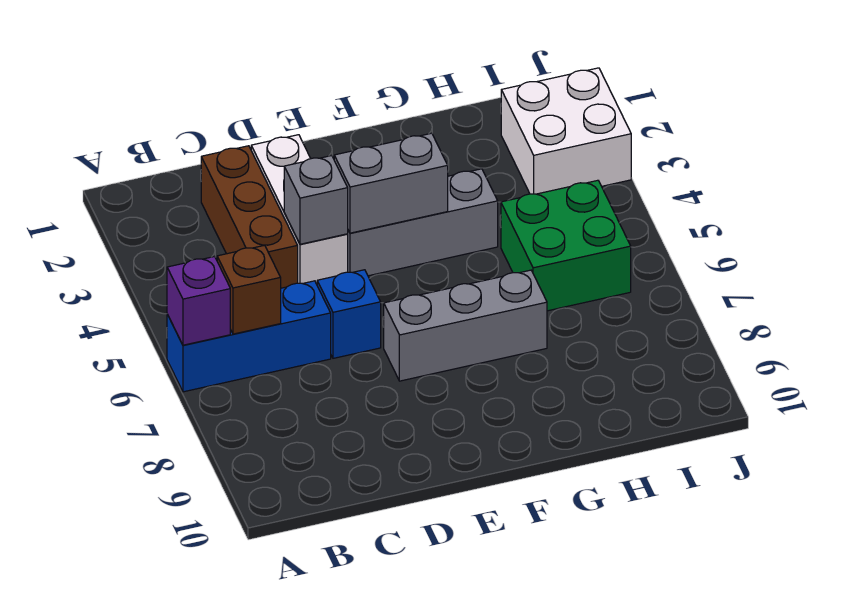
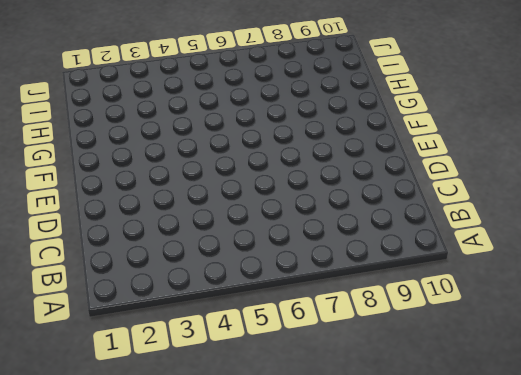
none -> blue brick A6:C6 level 1
none -> brown brick C2:C4 level 1
none -> white brick D2:D4 level 1

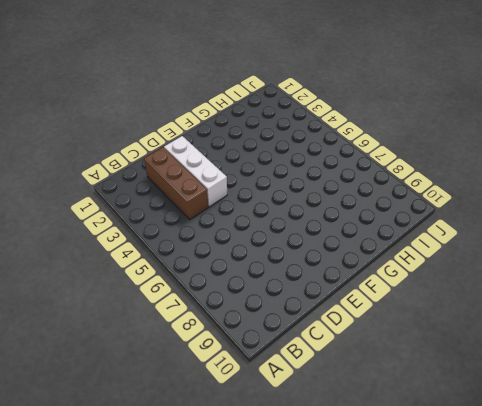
none -> blue brick A6:C6 level 1
none -> blue brick D6 level 1
none -> grey brick E4:G4 level 1

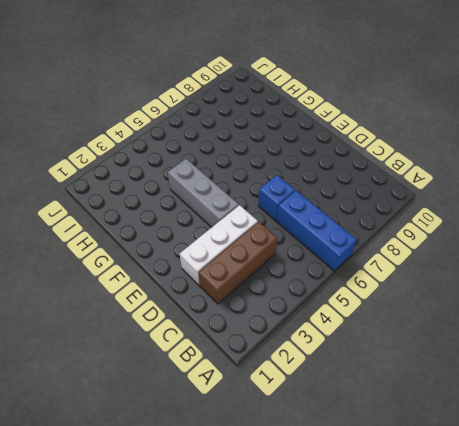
none -> grey brick E7:G7 level 1
none -> green brick H5:I6 level 1
none -> white brick I2:J3 level 1

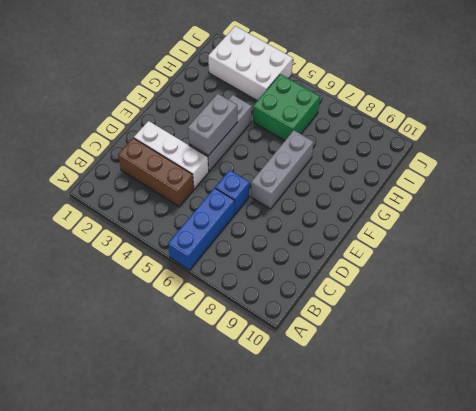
white brick I2:J4 level 1 -> white brick I2:J3 level 1
none -> purple brick A6 level 2
none -> brown brick B6 level 2
none -> grey brick D4 level 2

